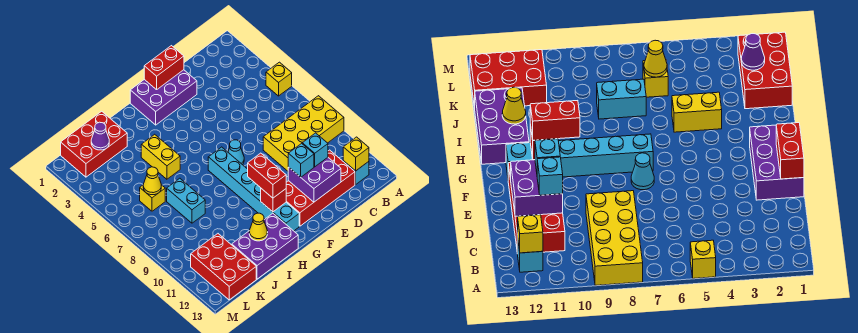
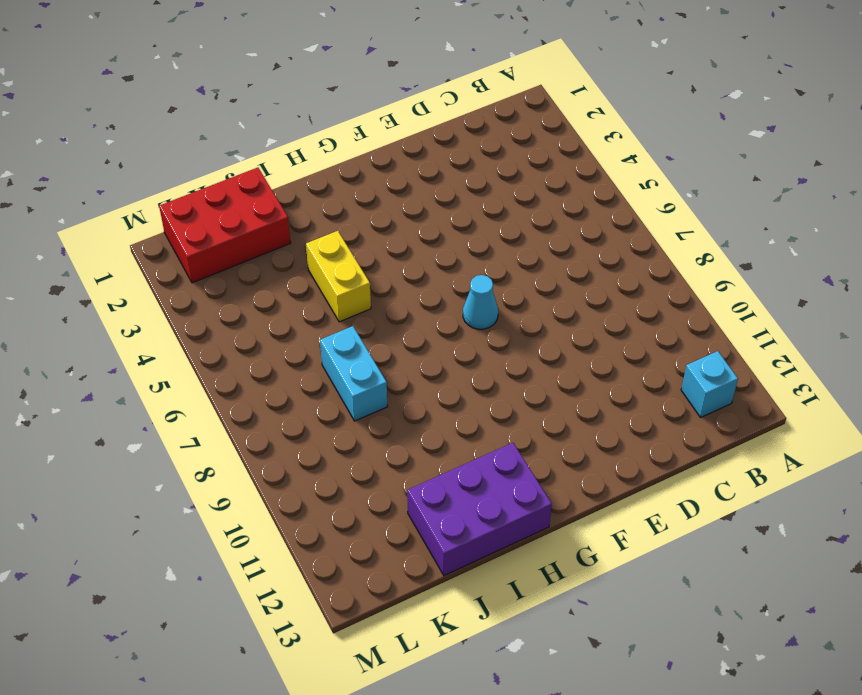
none -> yellow brick A5 level 1
none -> yellow brick A8:D9 level 1
none -> red brick C11:F12 level 1

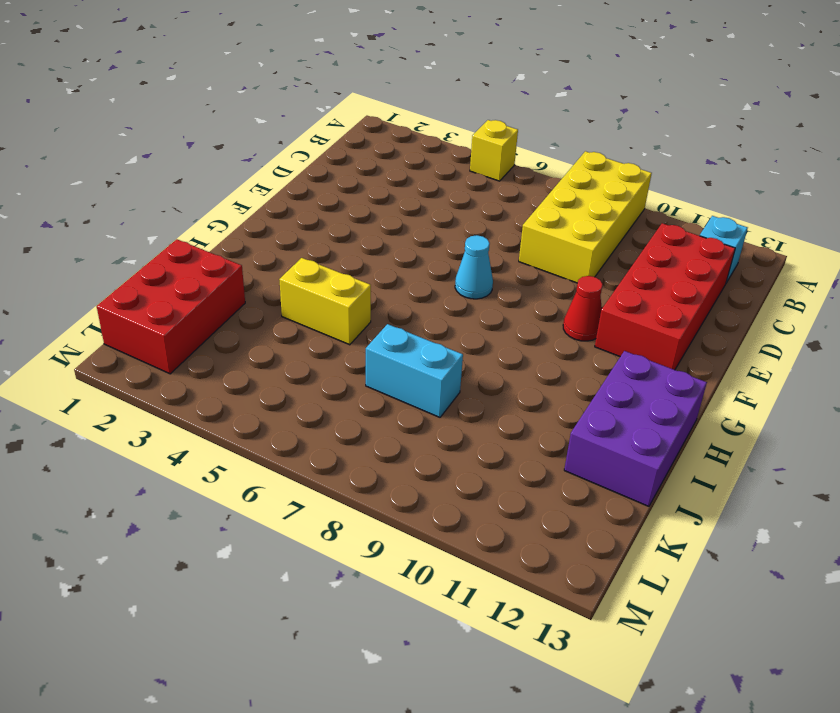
red cone F10 level 1 -> none
none -> purple brick E1:G2 level 1
none -> cyan brick G7:G12 level 1
none -> yellow brick K6 level 1

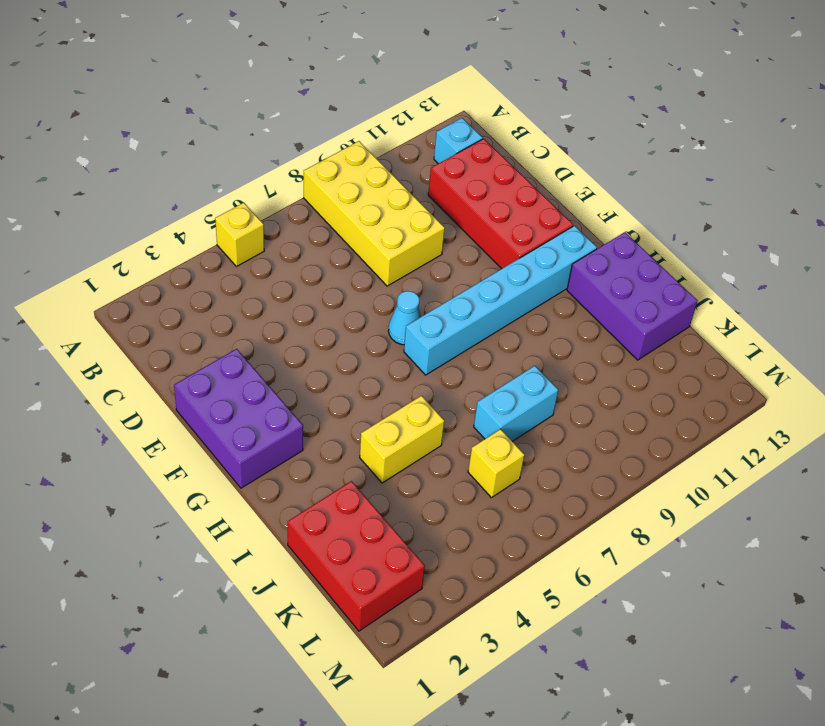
none -> red brick K11:L13 level 1
none -> yellow brick B12 level 2
none -> purple brick D11:E12 level 2

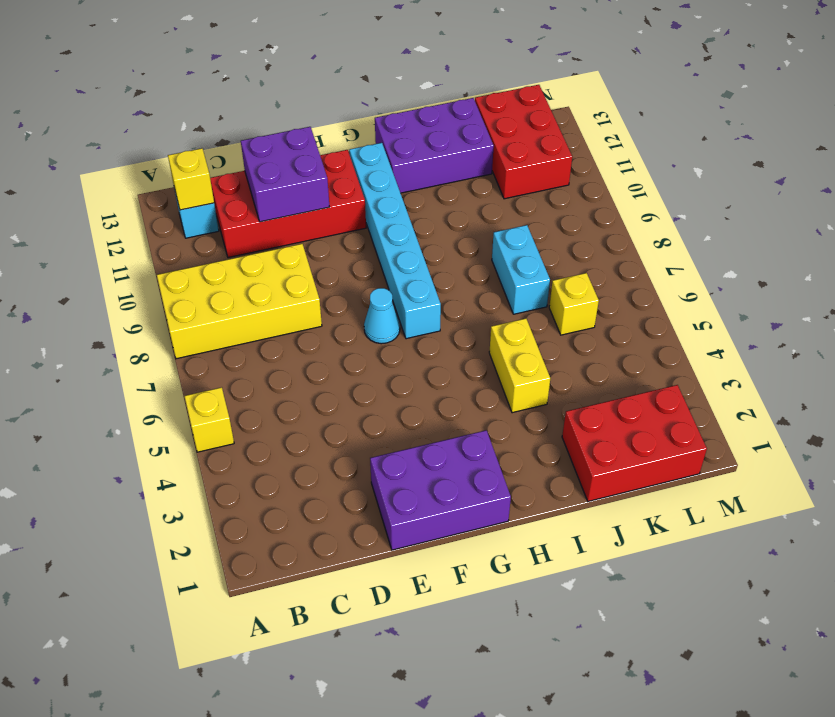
none -> red brick E1:F1 level 2
none -> red brick G11 level 2
none -> yellow cone I12 level 2

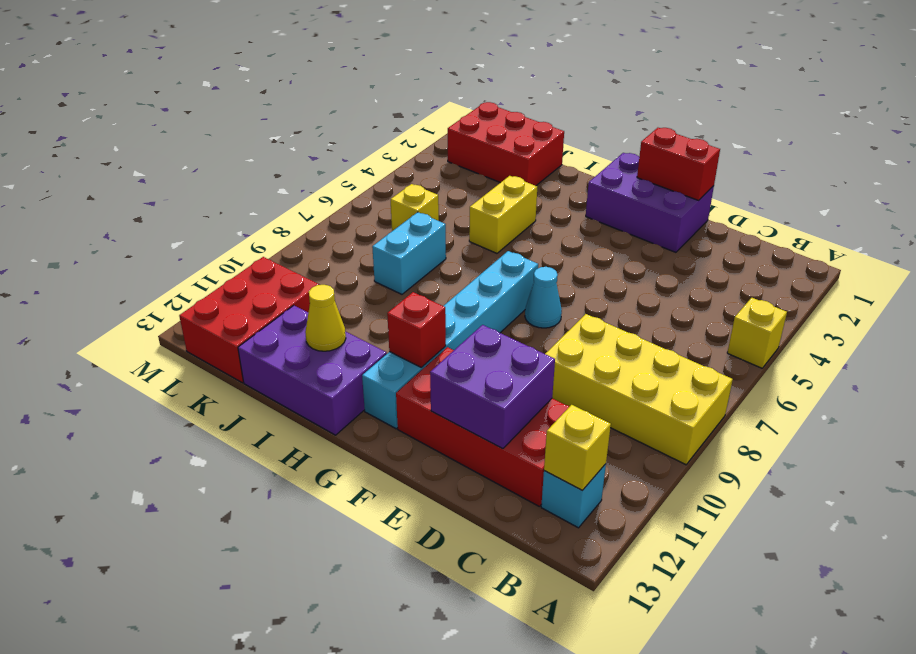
none -> purple cone K2 level 2
none -> yellow cone K6 level 2
none -> cyan brick D11 level 3

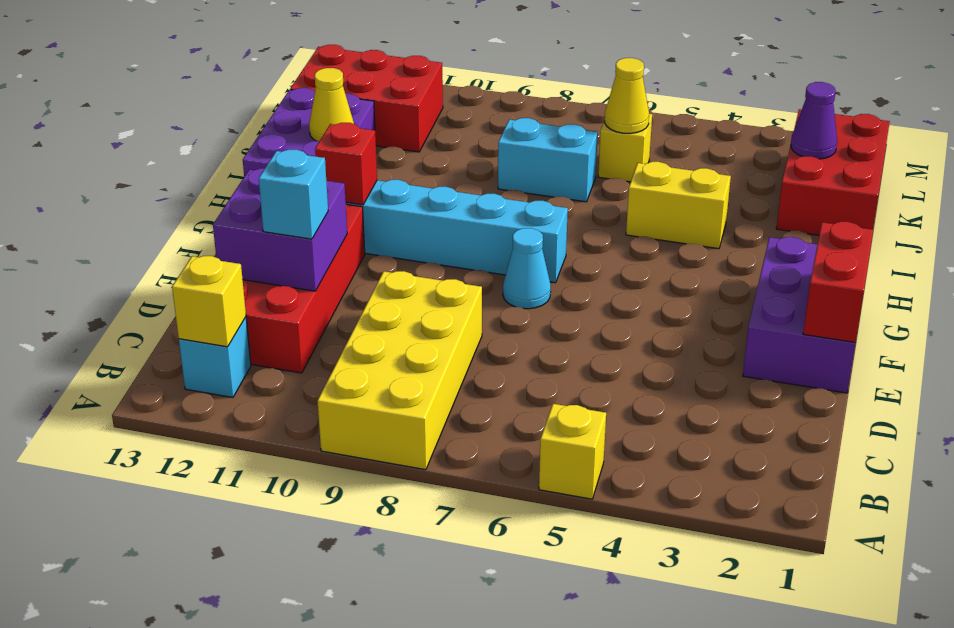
none -> cyan brick E11 level 3
none -> red brick G10:G11 level 3

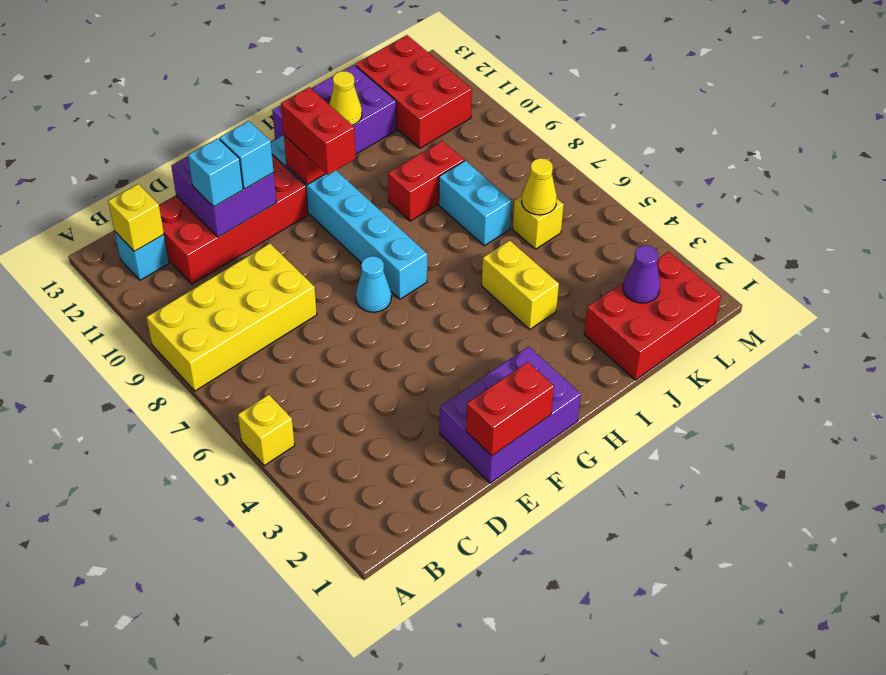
red brick I9:J9 level 1 -> none

